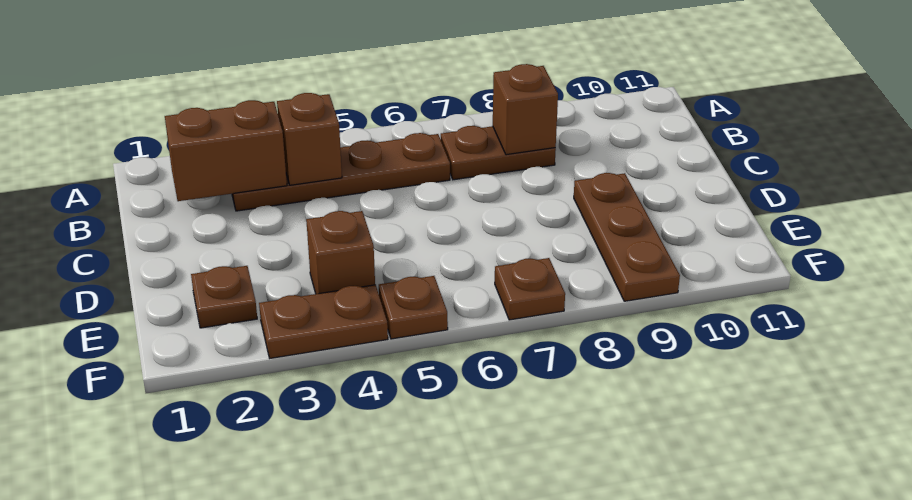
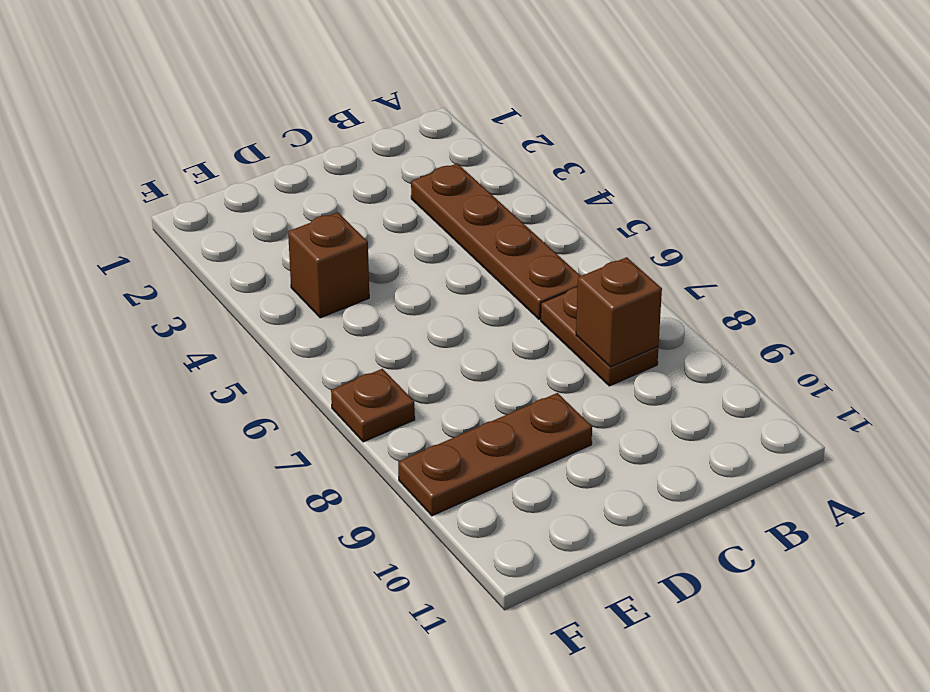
none -> brown plate E2 level 1
none -> brown plate F3:F4 level 1

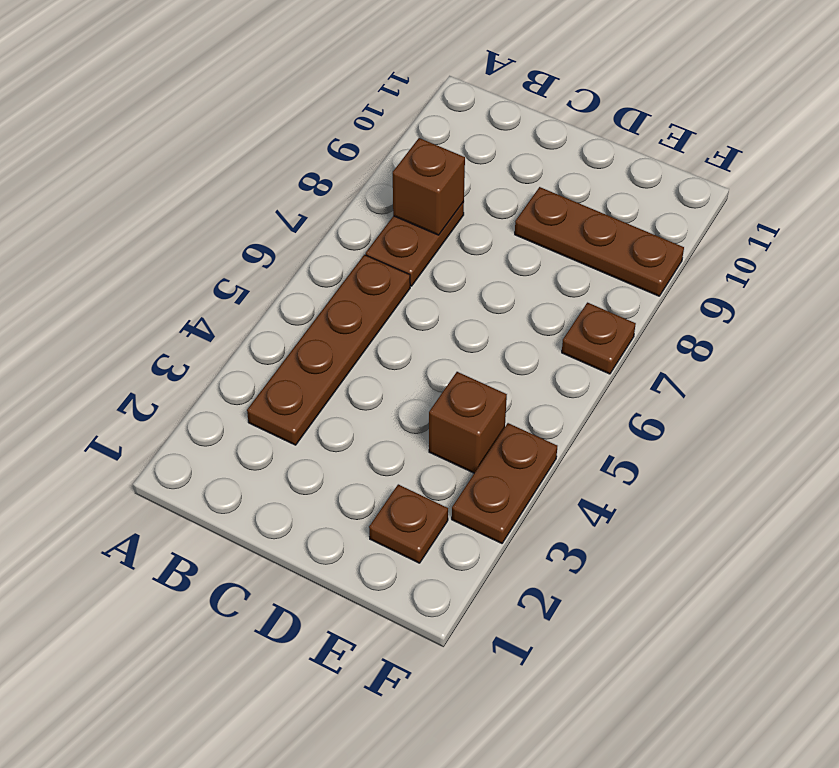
none -> brown plate F5 level 1
none -> brown brick B2:B3 level 2

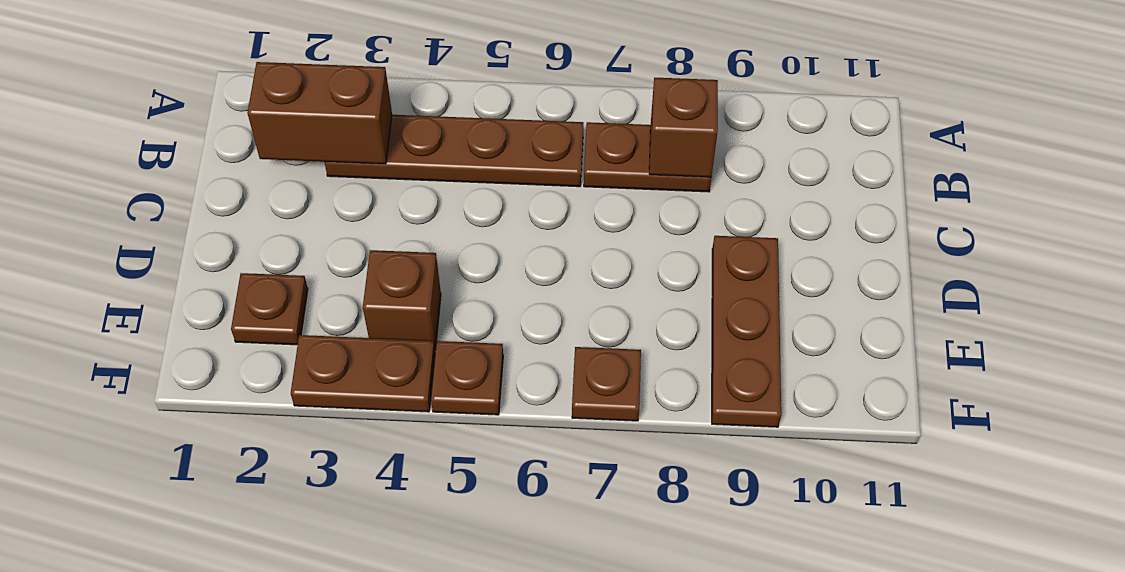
none -> brown brick B4 level 2

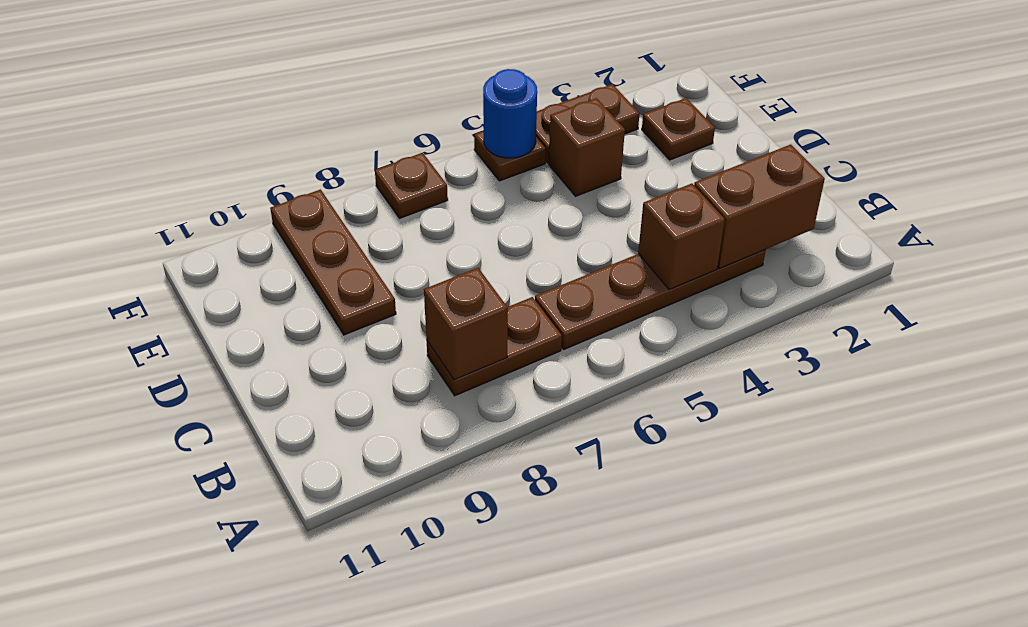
blue round brick F5 level 2 -> none

